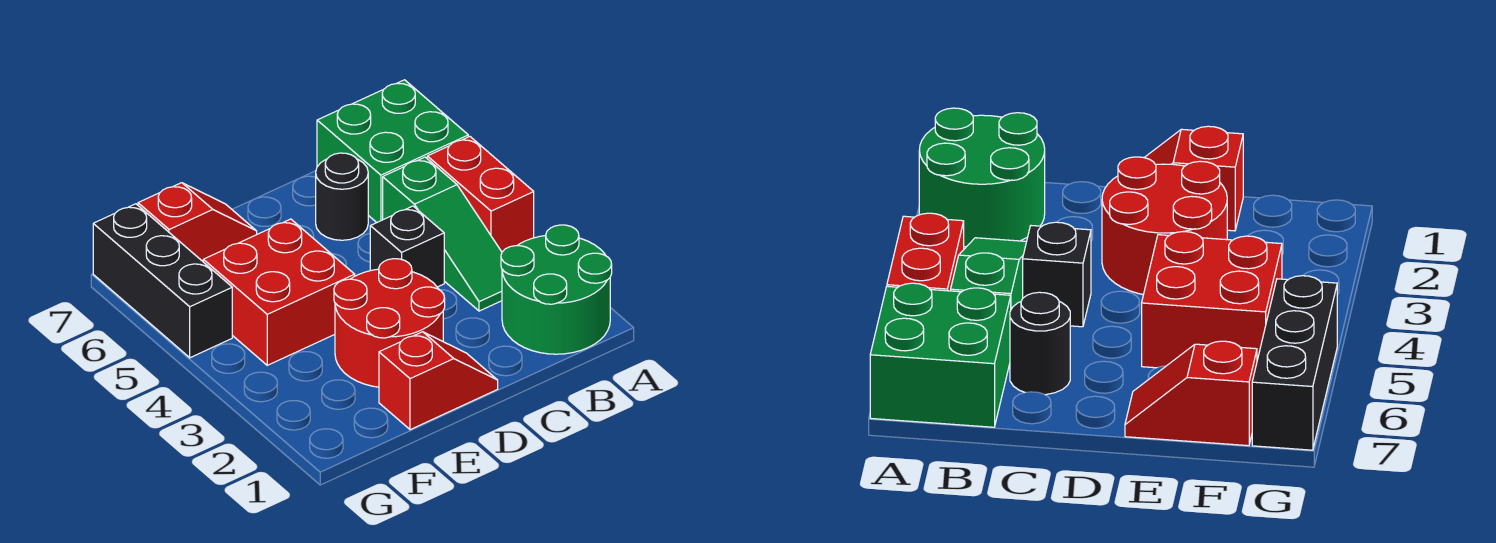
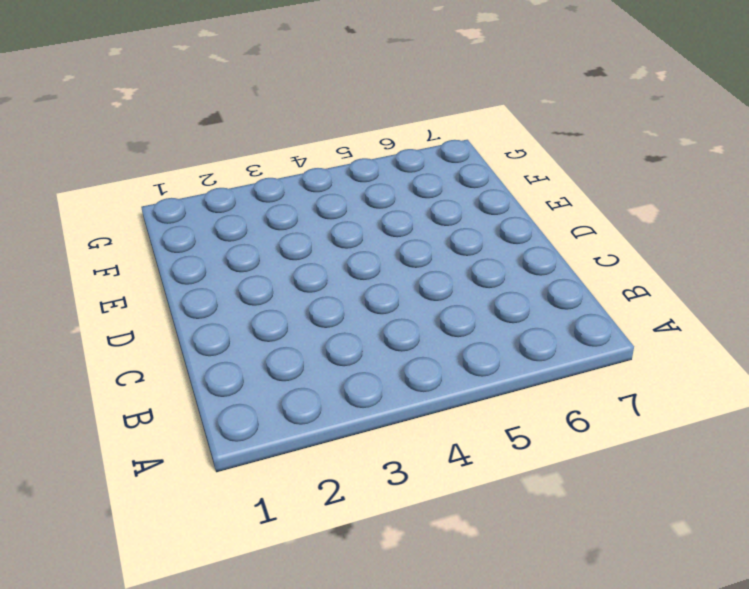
none -> green round brick A1:B2 level 1
none -> red brick A4:A5 level 1

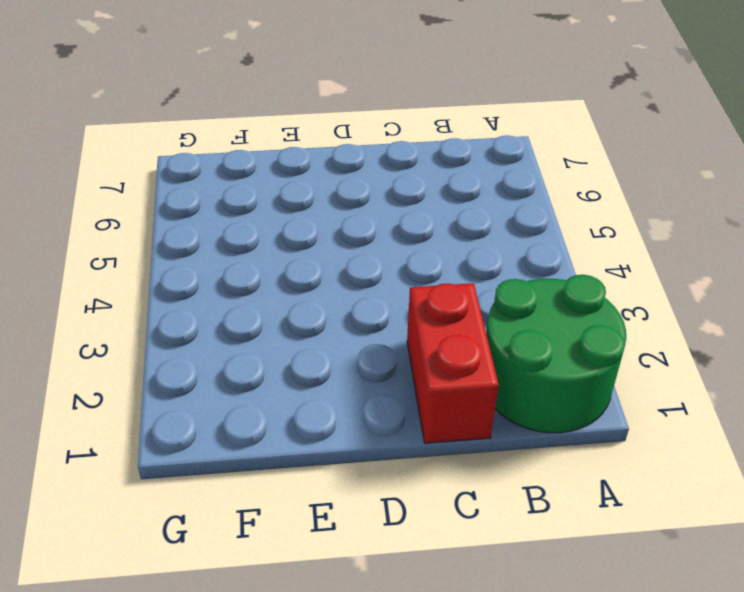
red brick C1:C2 level 1 -> red brick A4:A5 level 1
none -> green brick A6:B7 level 1
none -> green slope B3:B5 level 1 top 5

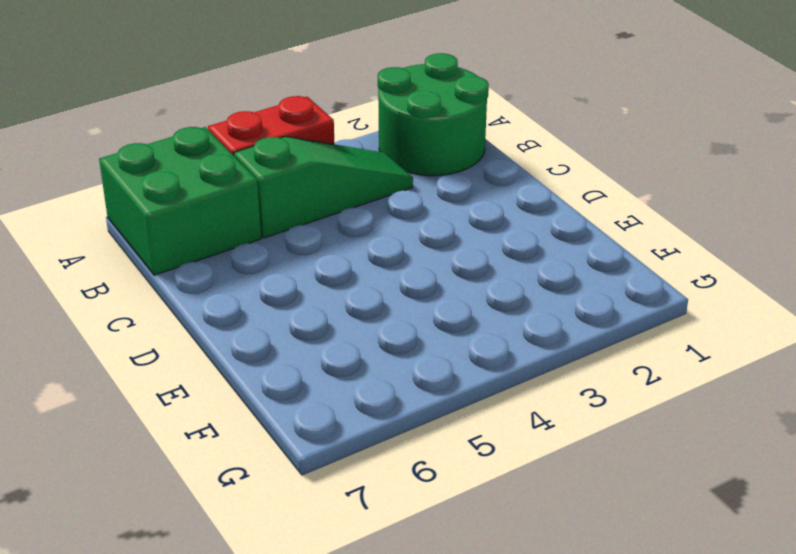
none -> black brick C4 level 1
none -> black round brick C6 level 1

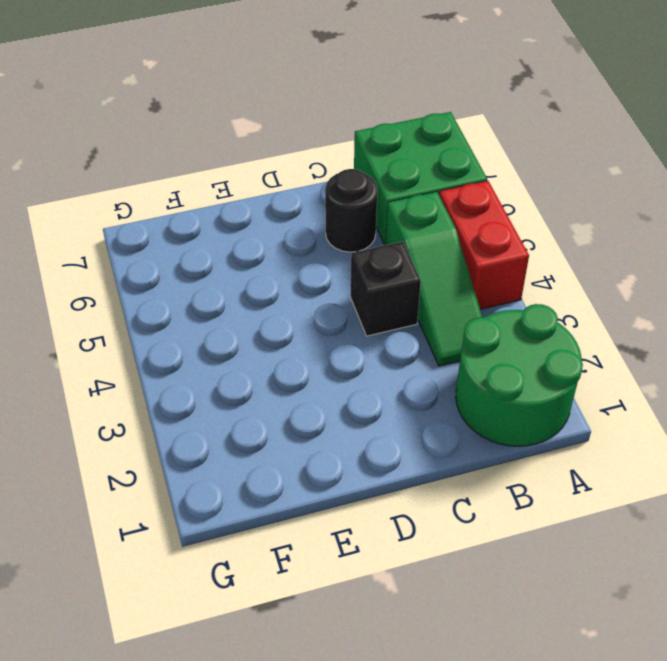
none -> red slope D1:E1 level 1 top E
none -> red round brick D2:E3 level 1

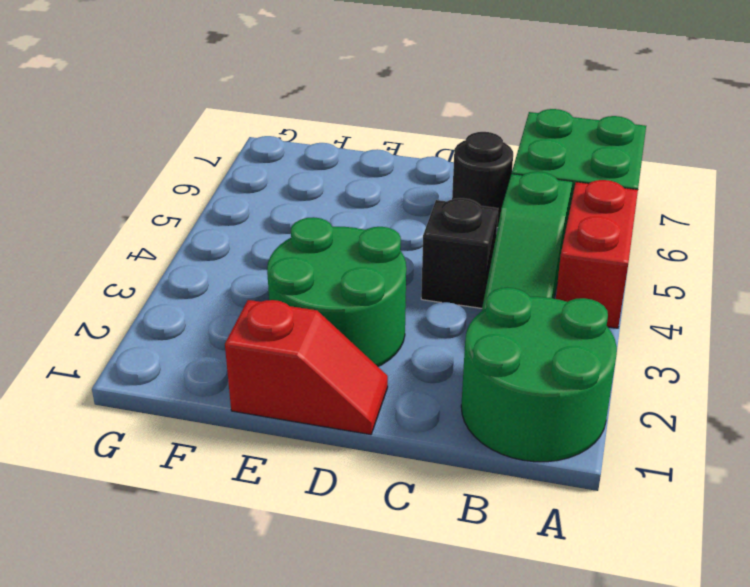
green round brick D2:E3 level 1 -> red round brick D2:E3 level 1
none -> red brick E4:F5 level 1
none -> red slope E7:F7 level 1 top F

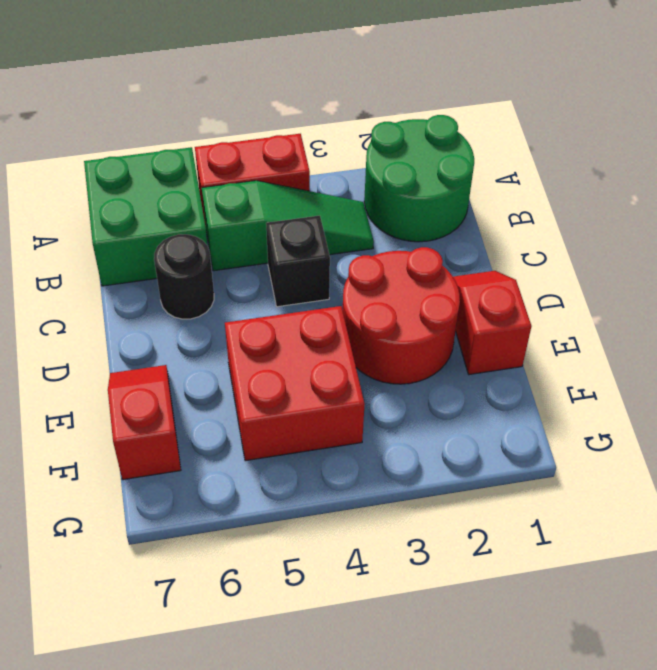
none -> black brick G5:G7 level 1

